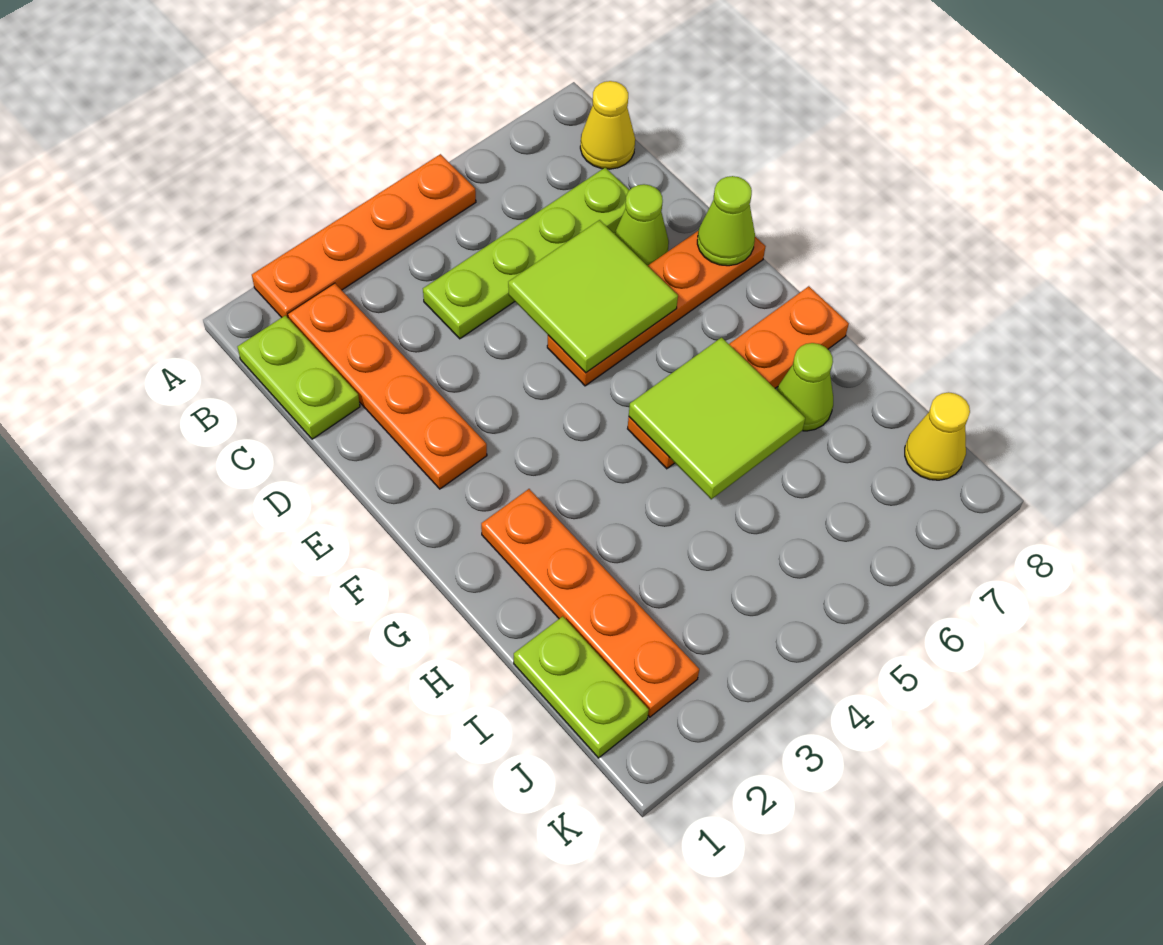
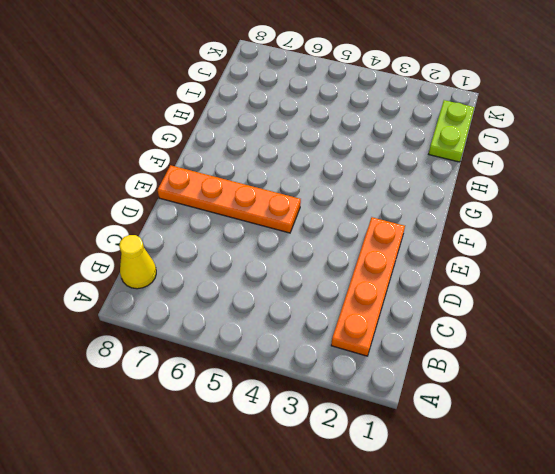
none -> orange plate A2:A5 level 1
none -> lime plate B1:C1 level 1
none -> lime plate C4:C7 level 1

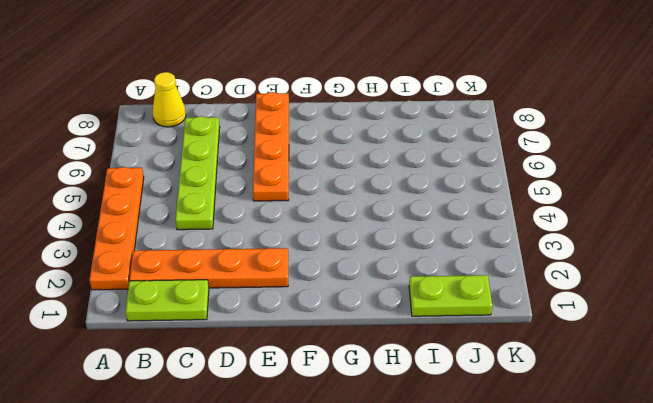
none -> lime cone D7 level 1
none -> orange plate G2:J2 level 1
none -> orange plate G5:G8 level 1

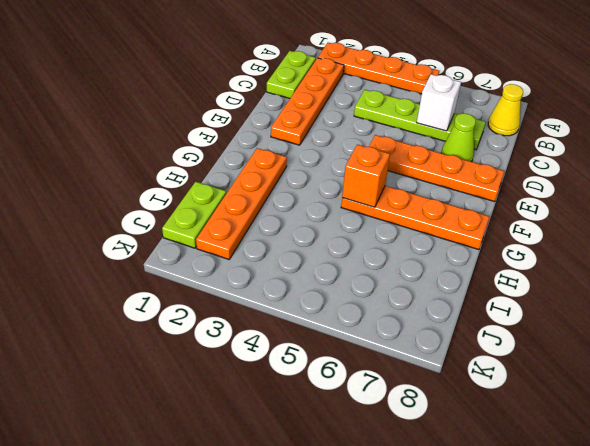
white brick C6 level 2 -> none
orange brick G5 level 2 -> lime tile G5:H6 level 2
none -> lime cone H7 level 1
none -> yellow cone J8 level 1
none -> lime tile D5:E6 level 2

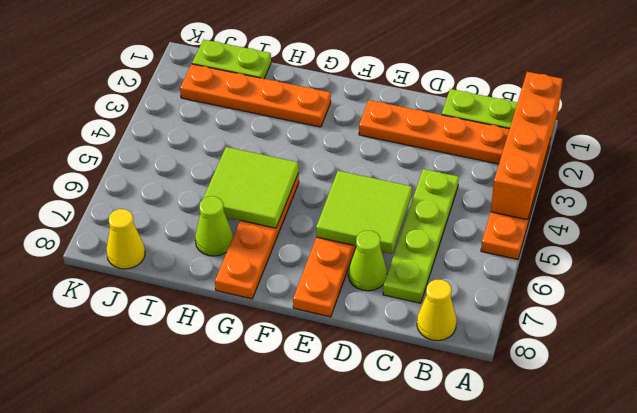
orange brick A1:A4 level 2 -> none
none -> lime cone E8 level 2

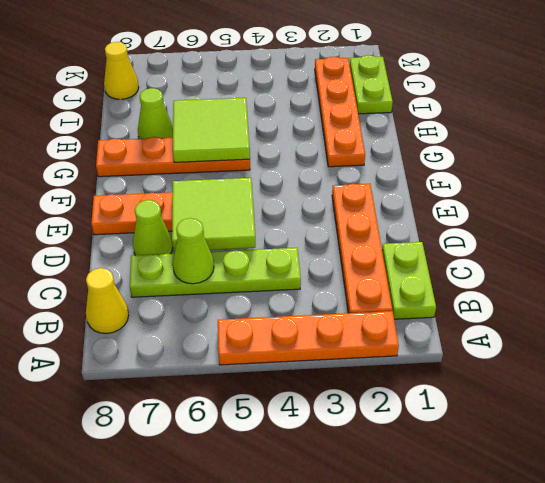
lime cone C6 level 2 -> lime cone E8 level 2

